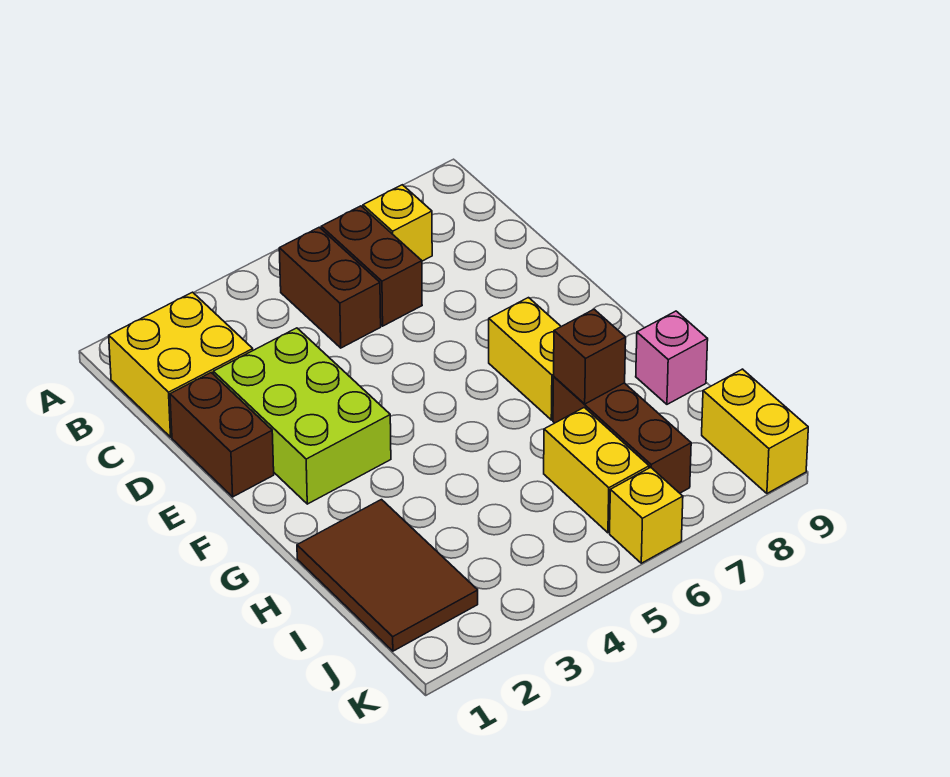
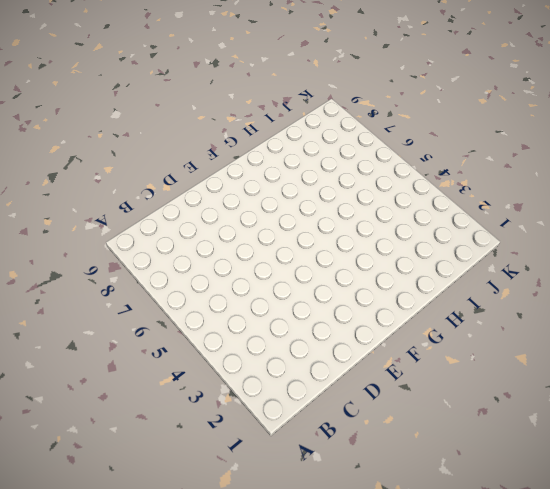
none -> yellow brick B1:C2 level 1
none -> brown brick B5:C5 level 1
none -> brown brick B6:C6 level 1

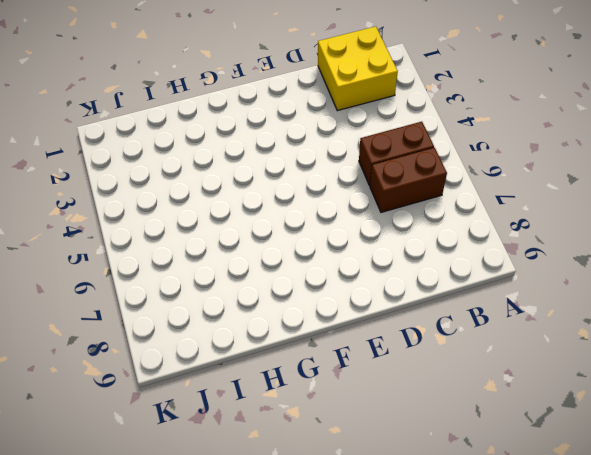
none -> yellow brick B7 level 1
none -> brown brick D1:E1 level 1
none -> lime brick D2:F3 level 1

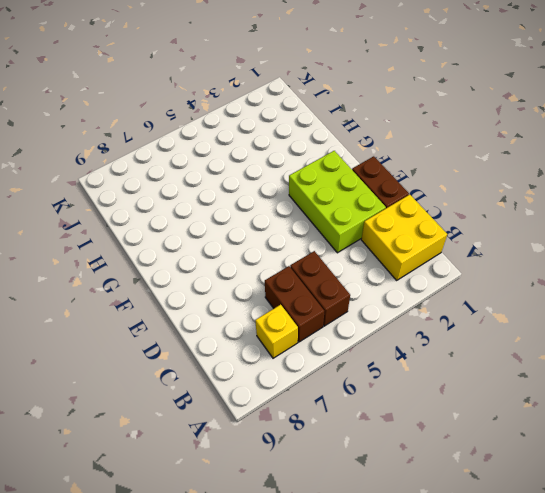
none -> yellow brick F7:G7 level 1
none -> brown tile H1:J2 level 1
none -> brown brick H7:J7 level 1

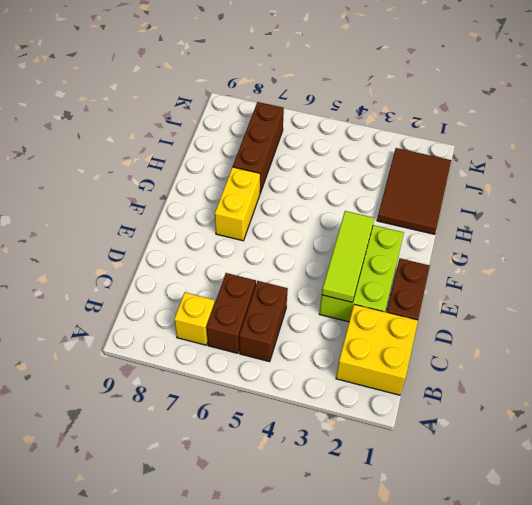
lime tile D3:F3 level 2 -> none
none -> pink brick H9 level 1
none -> yellow brick I6:J6 level 1
none -> yellow brick J9:K9 level 1

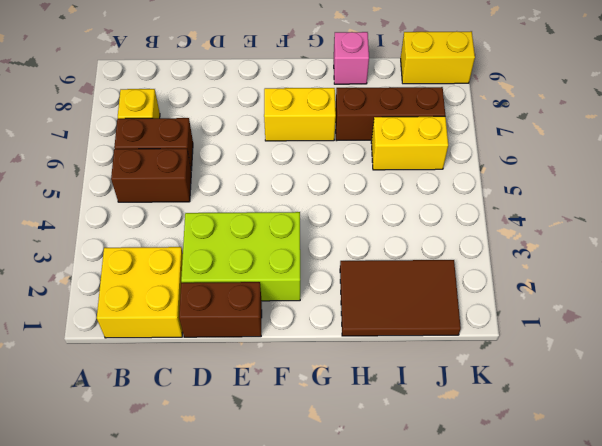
none -> yellow brick K6 level 1
none -> brown brick H7 level 2

